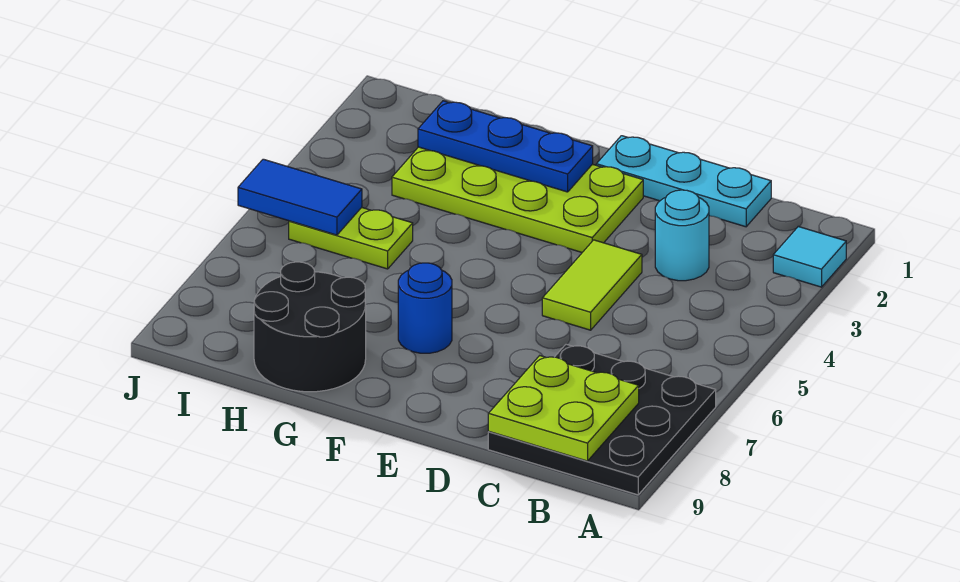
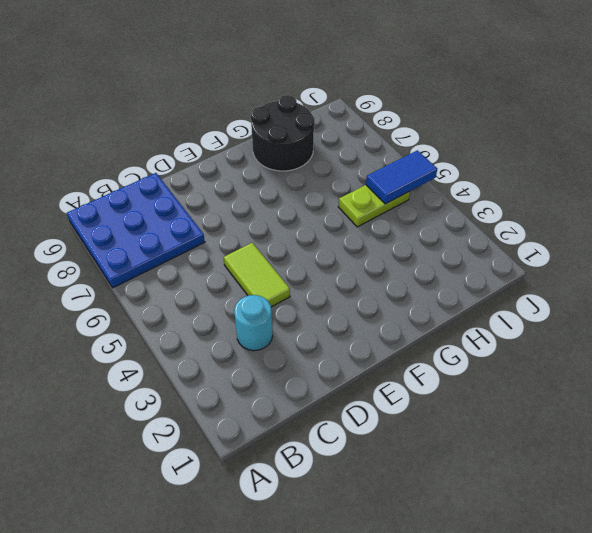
blue plate A7:C9 level 1 -> black plate A7:C9 level 1
none -> cyan tile A2 level 1
none -> cyan plate C1:E1 level 1
none -> lime plate E2:H3 level 1

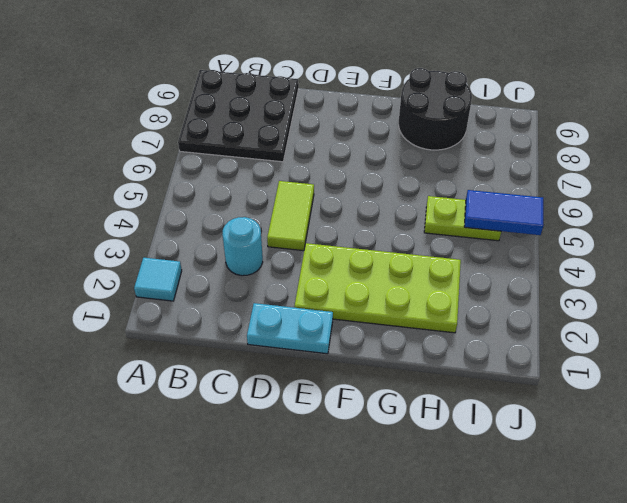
cyan plate D1:E1 level 1 -> cyan plate C1:E1 level 1
none -> blue round brick F7 level 1
none -> lime plate B8:C9 level 2
none -> blue plate F2:H2 level 2

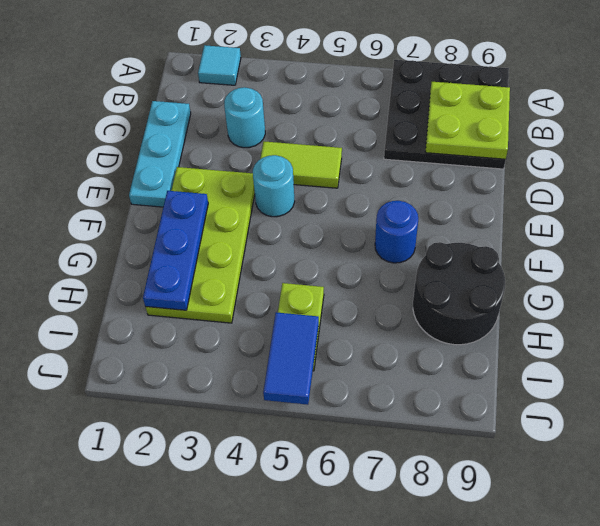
cyan round brick E4 level 1 -> none

